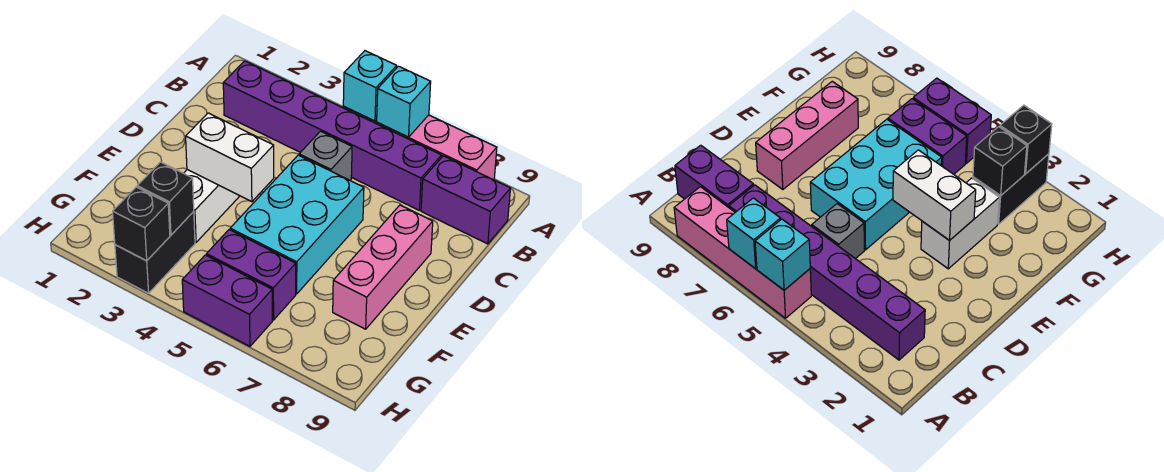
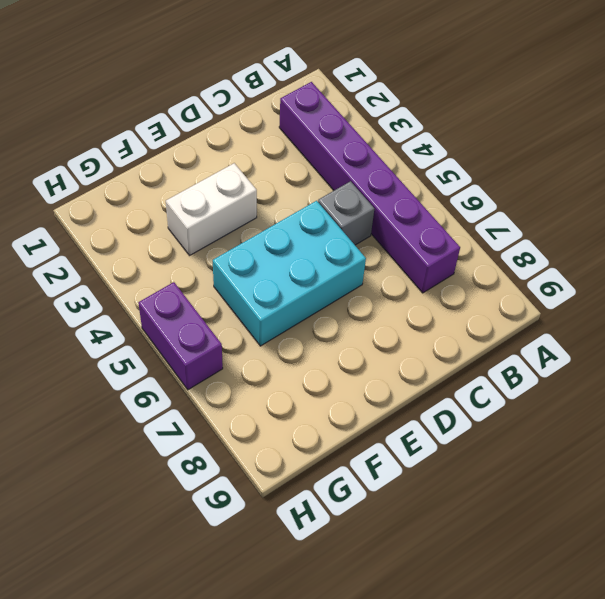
none -> pink brick A5:A8 level 1
none -> purple brick B8:B9 level 1
none -> pink brick D8:F8 level 1

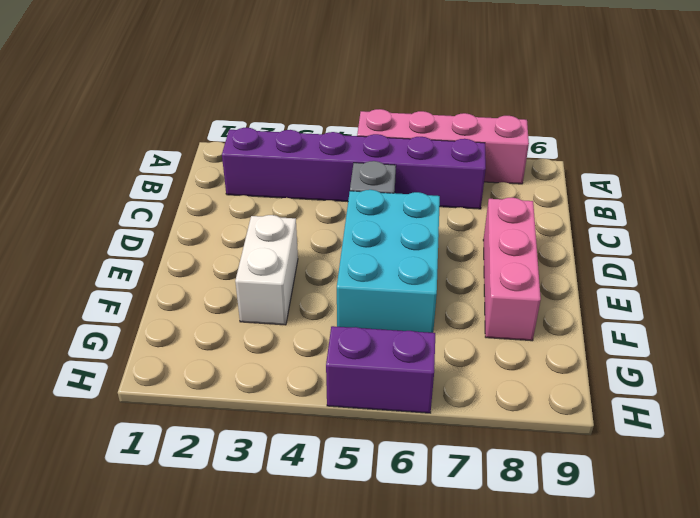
none -> purple brick B8:B9 level 1
none -> black brick G3:H3 level 1
none -> purple brick G5:G6 level 1

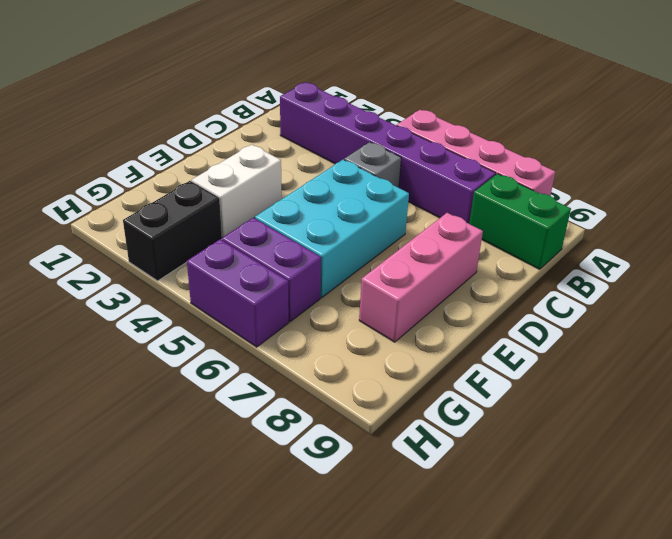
green brick B8:B9 level 1 -> purple brick B8:B9 level 1
none -> cyan brick A5 level 2
none -> cyan brick A6 level 2
none -> white brick E3:E4 level 2

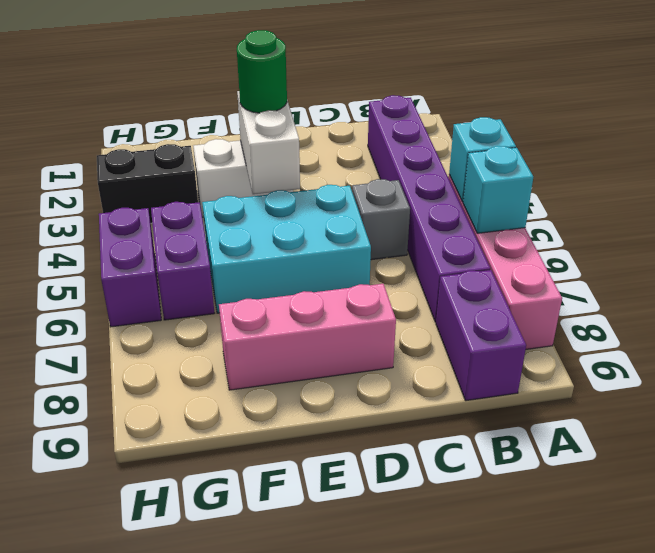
green round brick E3 level 3 -> none
none -> black brick G3 level 2
none -> black brick H3 level 2

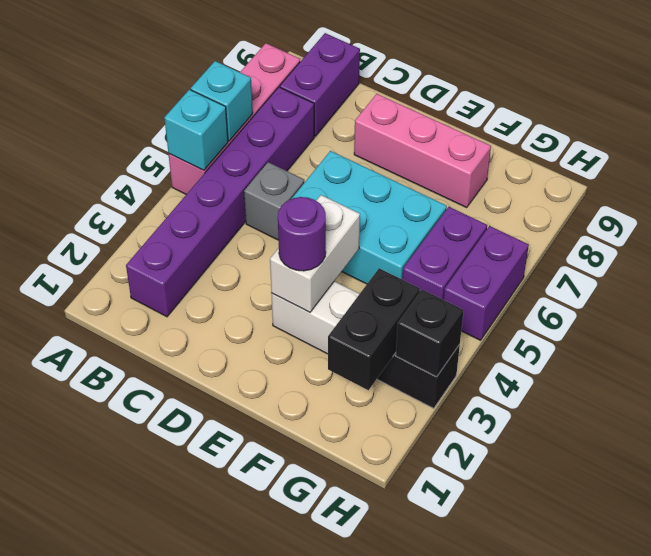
purple round brick E3 level 3 -> none
black brick G2:G3 level 2 -> black brick G3 level 2

